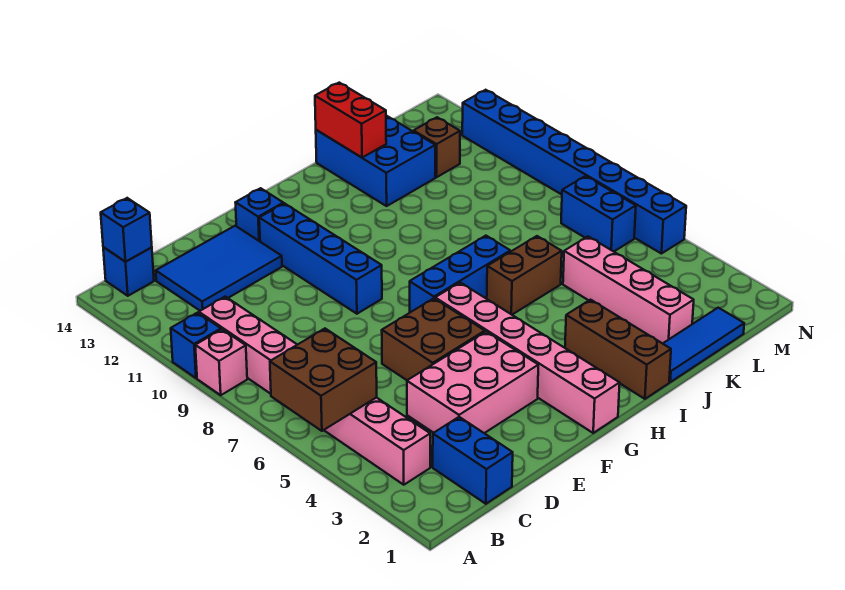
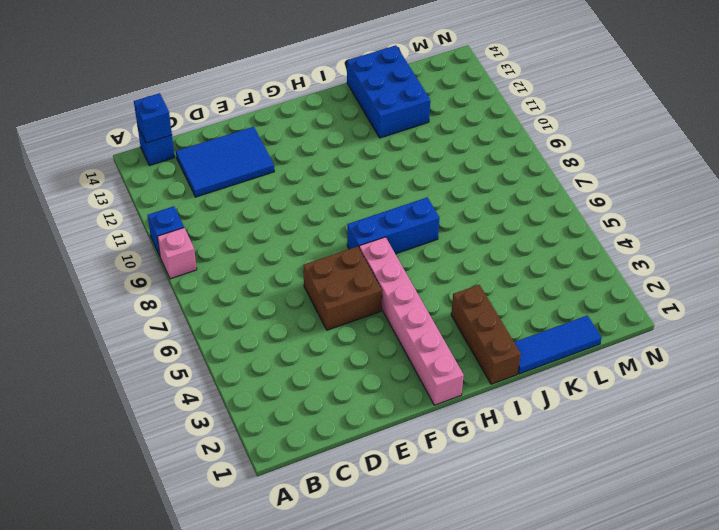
none -> pink brick B3:B10 level 1
none -> blue brick C1:C2 level 1
none -> pink brick D3:F4 level 1

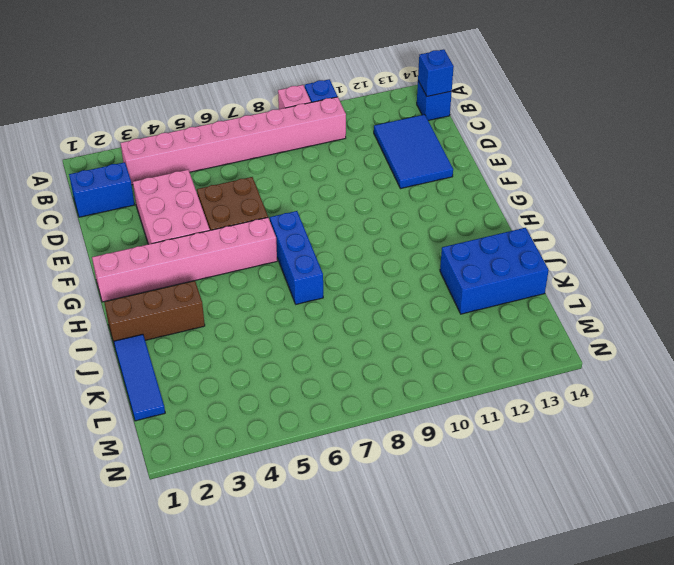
none -> blue brick F9:F12 level 1
none -> blue brick F13 level 1
none -> brown brick I6:J6 level 1

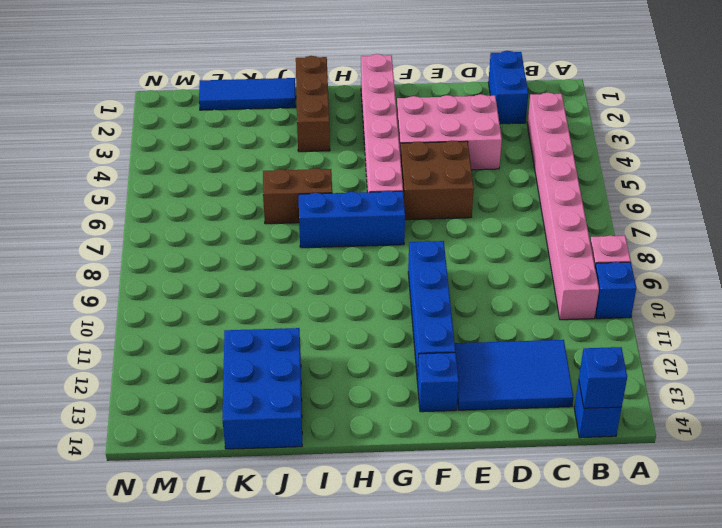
none -> pink brick K2:K5 level 1
none -> brown brick L12 level 1
none -> blue brick M6:M7 level 1

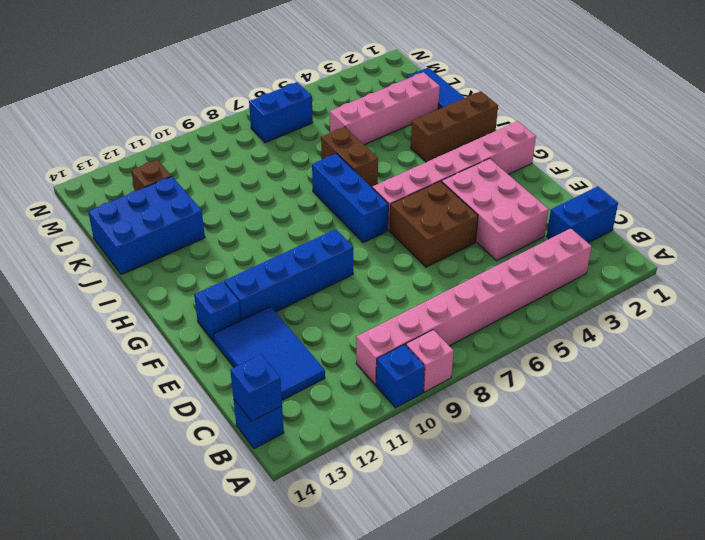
none -> blue brick N5:N12 level 1
none -> brown brick A5:B6 level 2
none -> red brick J13:J14 level 2

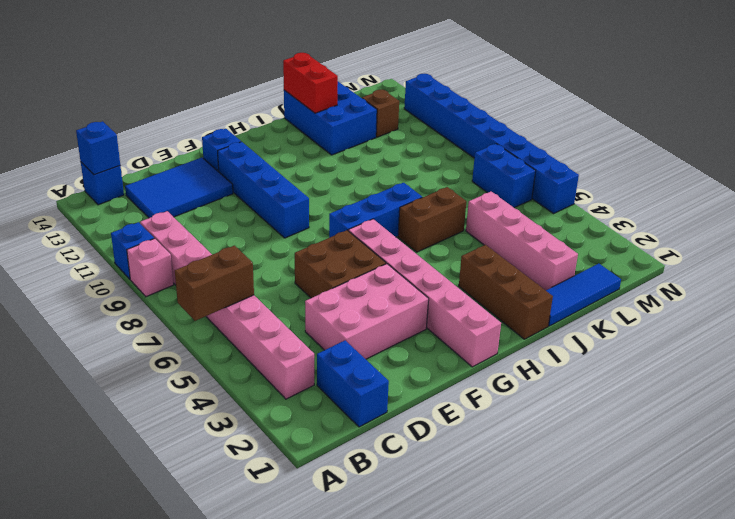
brown brick A6:B6 level 2 -> brown brick A5:B6 level 2

